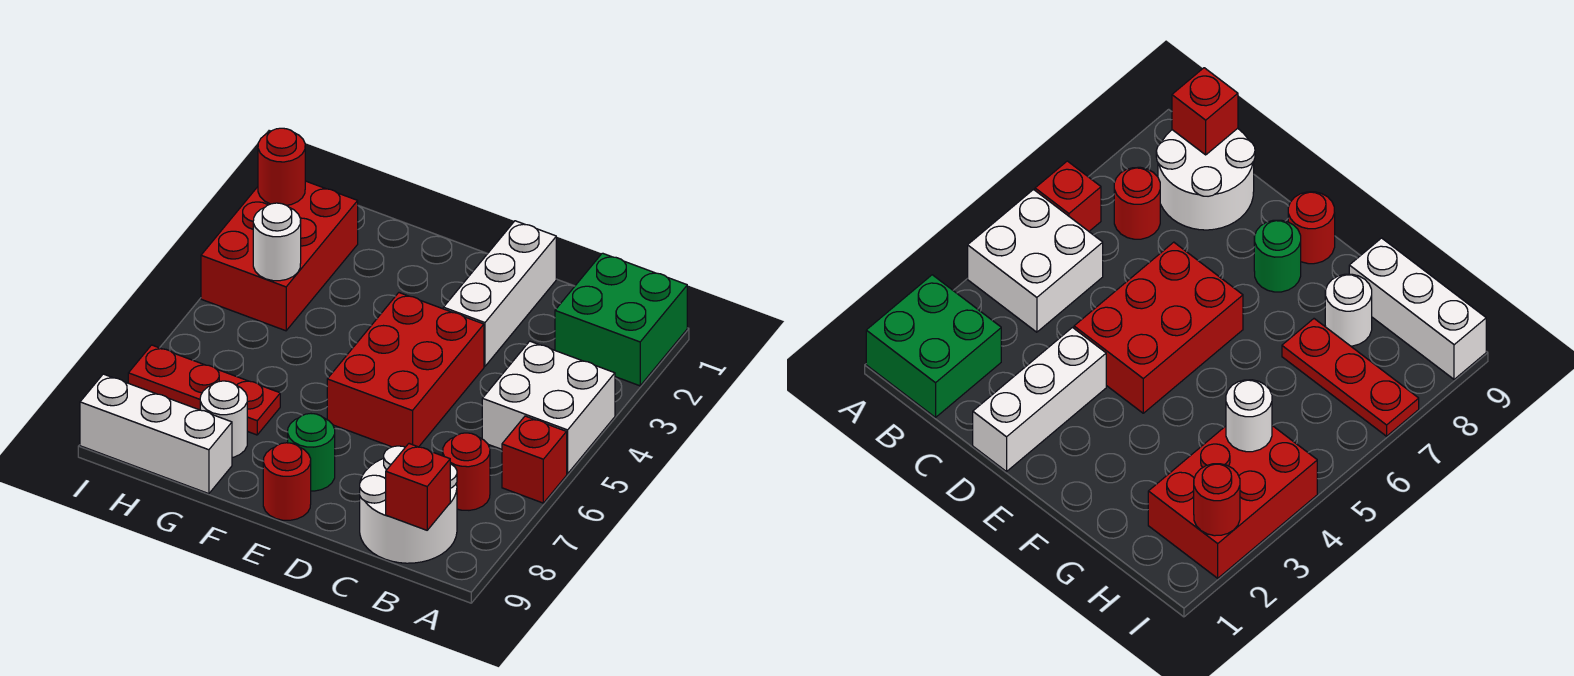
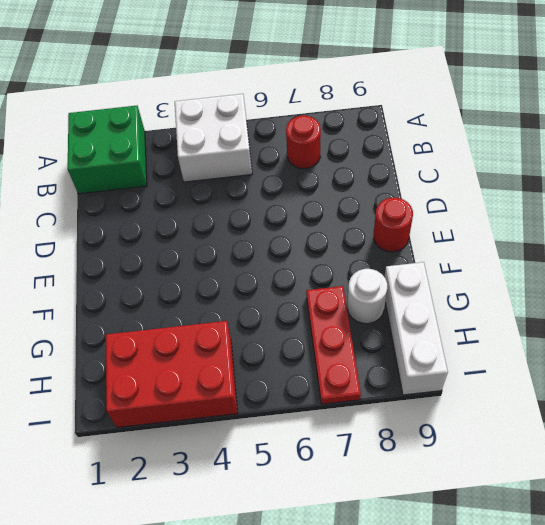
none -> red brick A6 level 1
none -> white round brick B8:C9 level 1
none -> white brick D1:D3 level 1

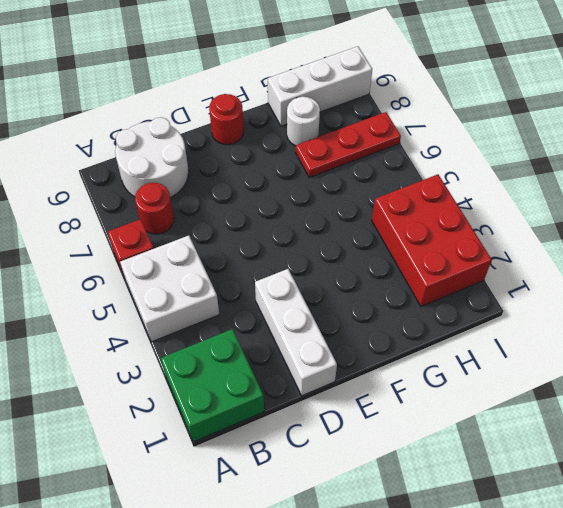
none -> red brick D4:E6 level 1
none -> green round brick E8 level 1
none -> red brick B9 level 2

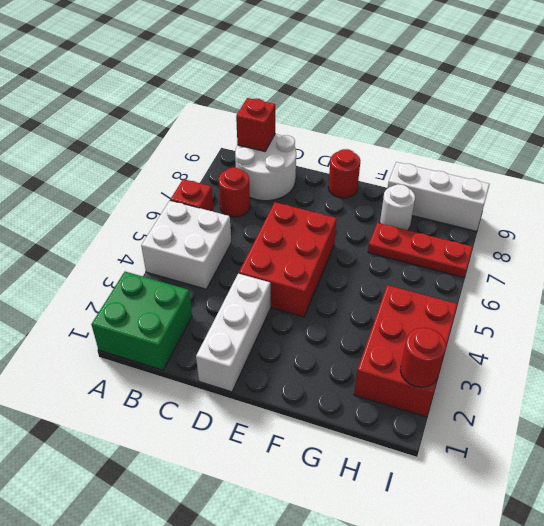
none -> green round brick E8 level 1
none -> white round brick H4 level 2

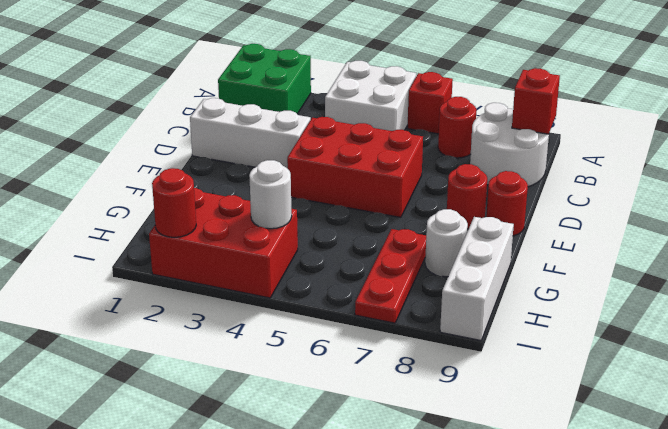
red round brick E8 level 1 -> green round brick E8 level 1

